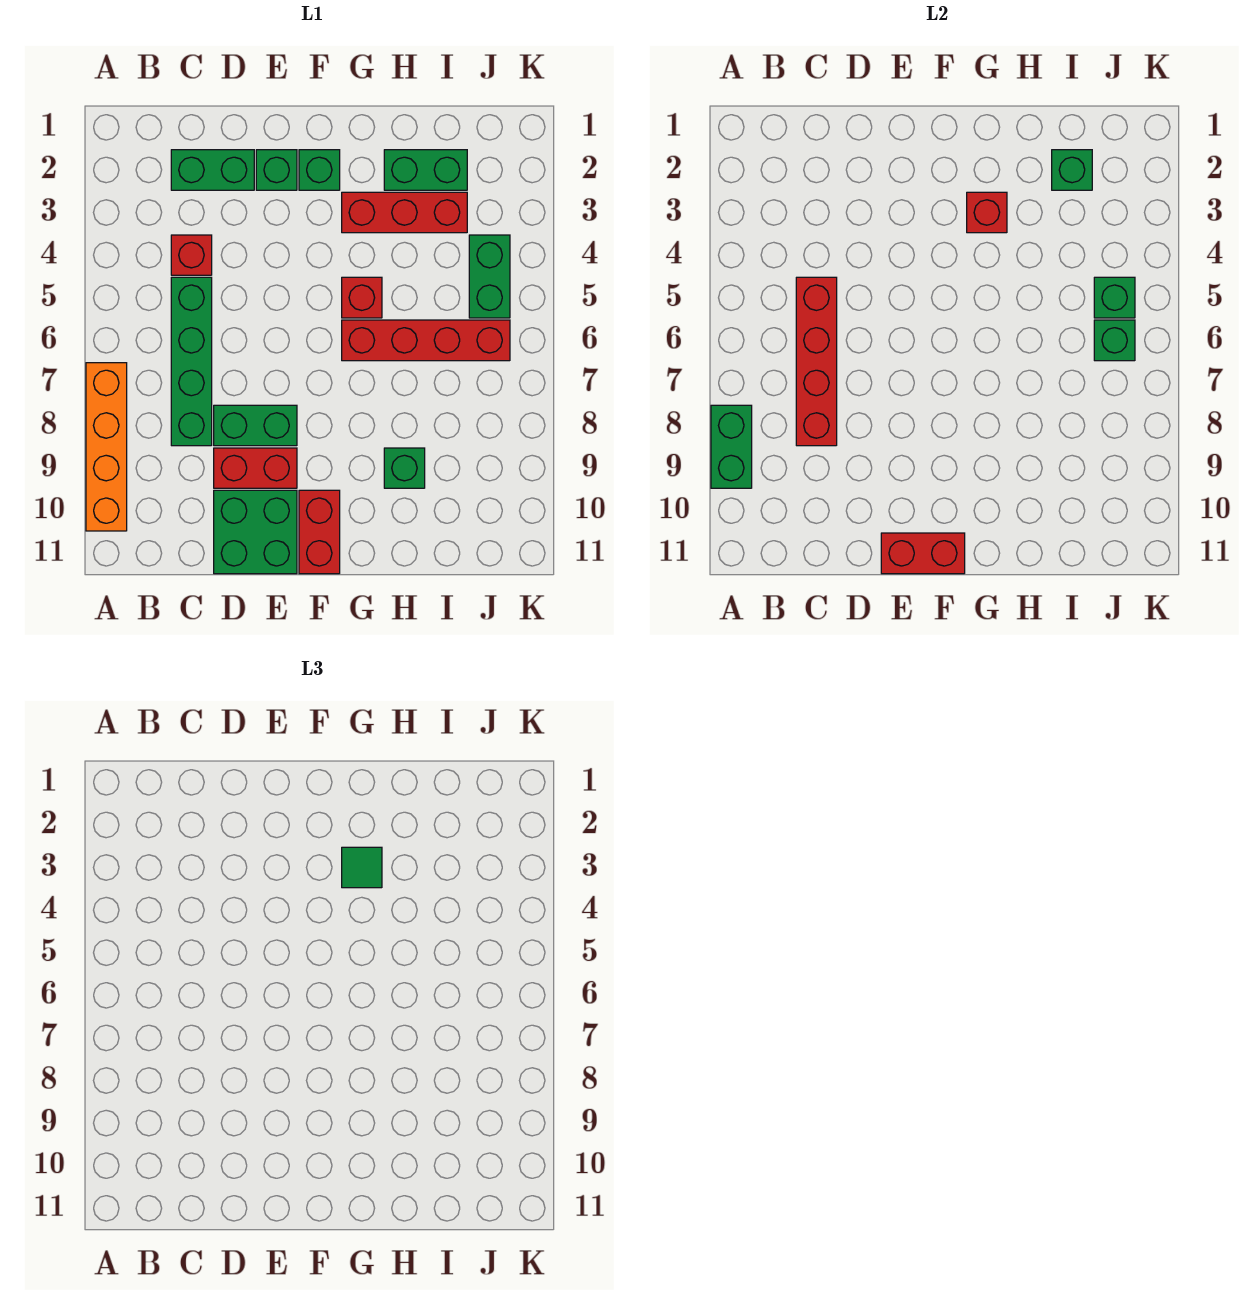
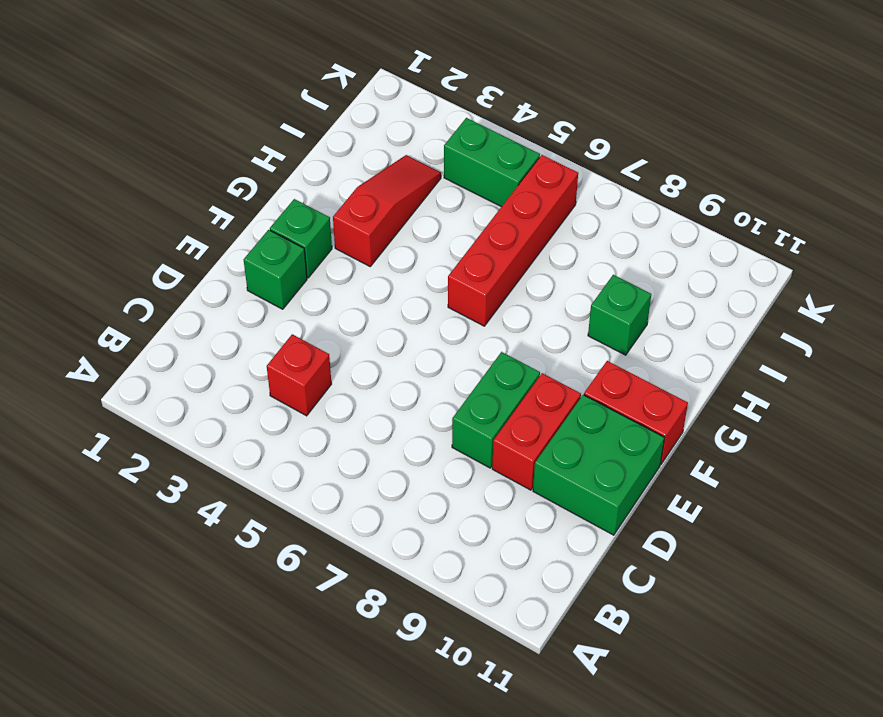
red slope G3:I3 level 1 top G -> red brick G3:I3 level 1
none -> orange brick A7:A10 level 1
none -> green brick C2:D2 level 1
none -> green brick C5:C8 level 1

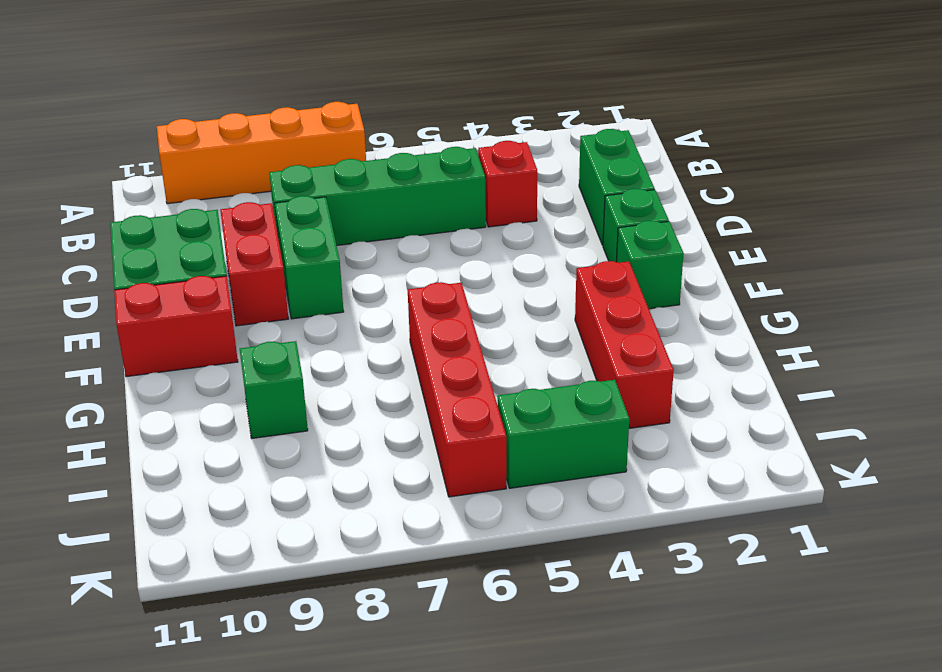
none -> red brick G5 level 1
none -> green brick H2:I2 level 1
none -> green brick A8:A9 level 2

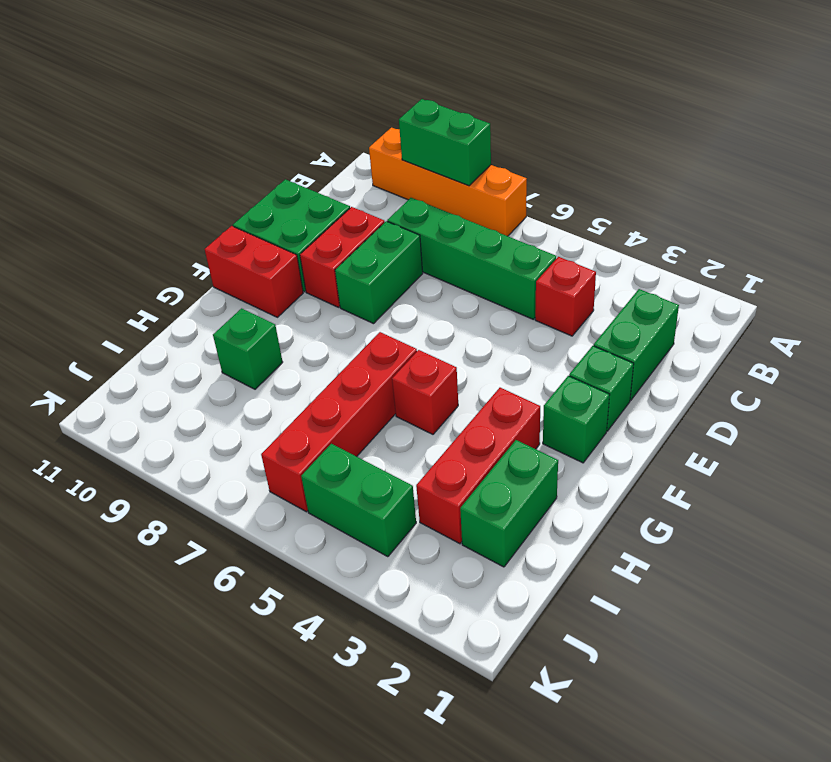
none -> red brick C5:C8 level 2
none -> red brick E11:F11 level 2
none -> red brick G3 level 2

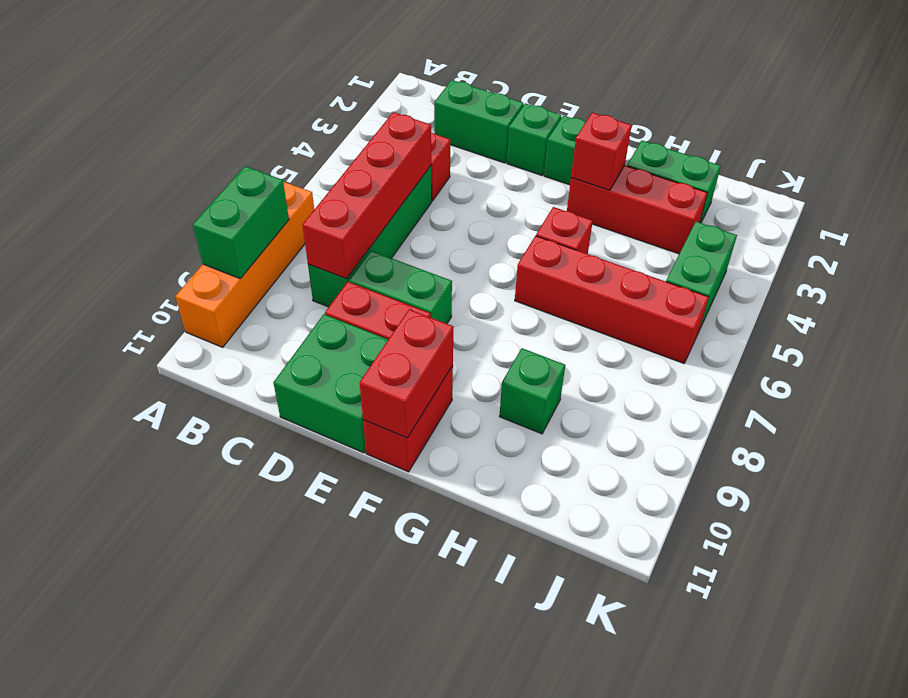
red brick F10:F11 level 2 -> red brick E11:F11 level 2
none -> green brick I2 level 2
none -> green brick J5 level 2
none -> green brick J6 level 2

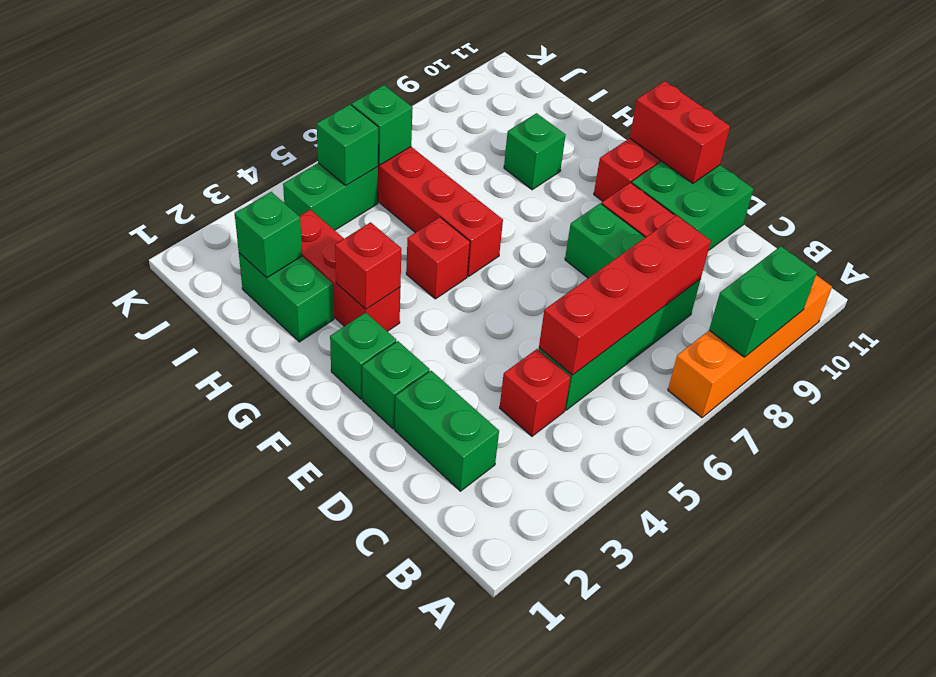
none -> green tile G3 level 3

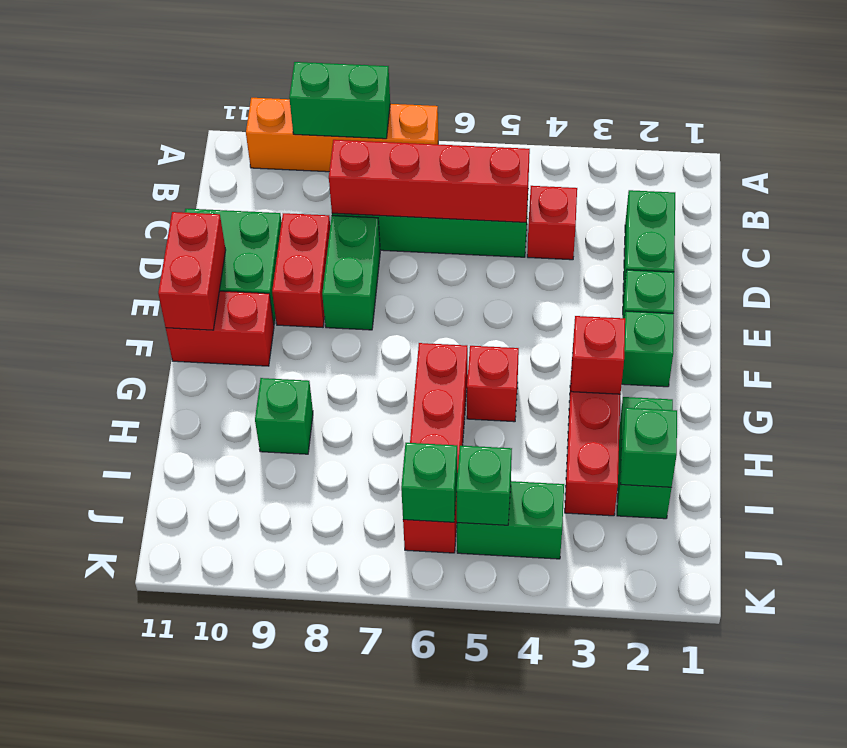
none -> green tile G3 level 3

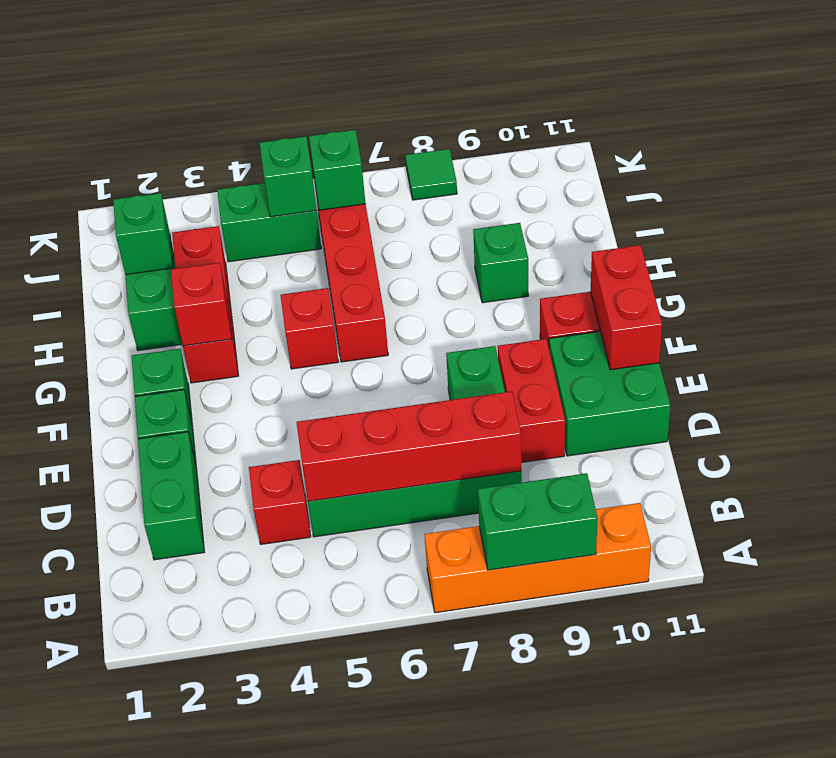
green tile K8 level 1 -> green tile G3 level 3

